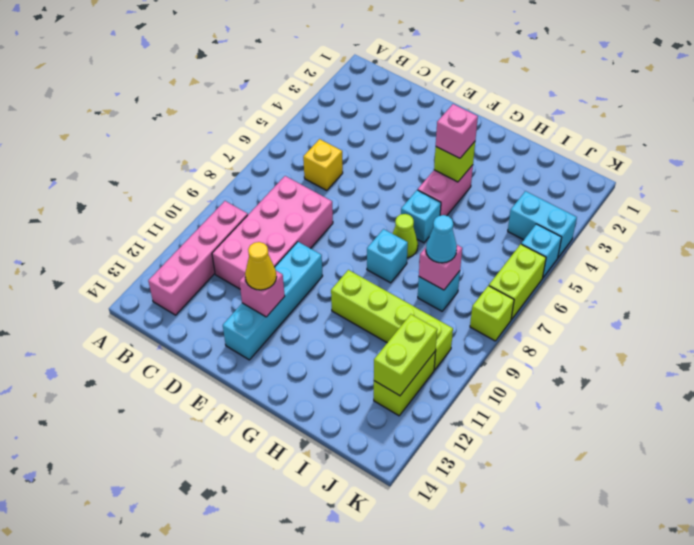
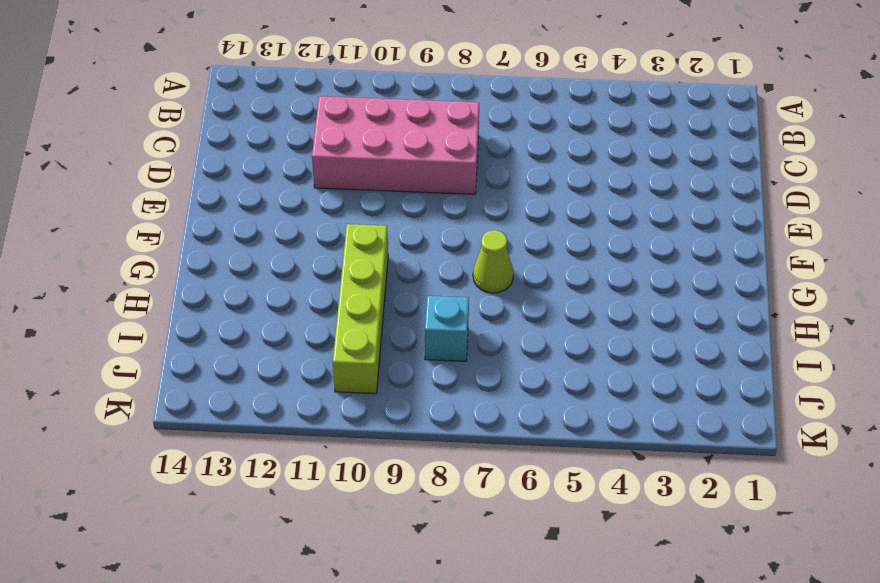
none -> pink brick B10:B13 level 1
none -> yellow brick C6 level 1
none -> cyan brick E10:E13 level 1

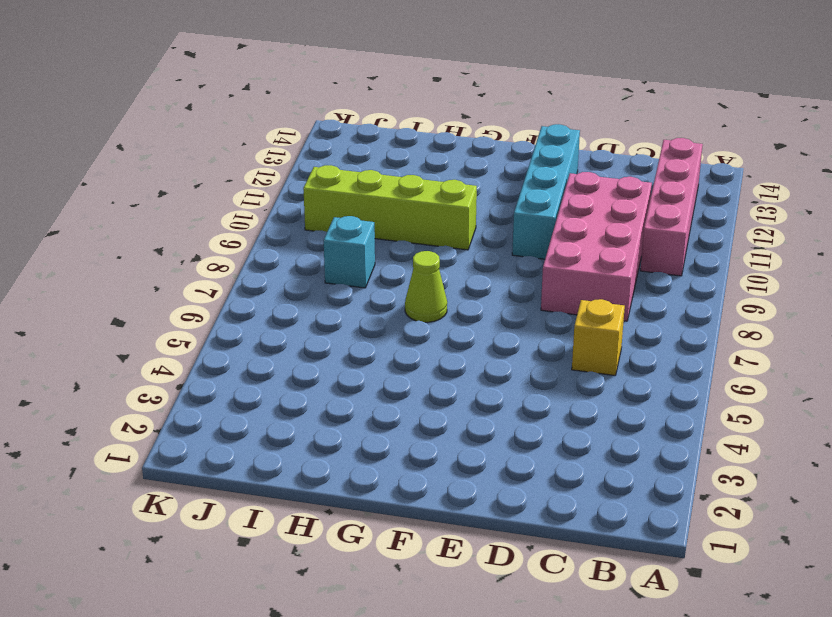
none -> pink brick G4:G5 level 1
none -> cyan brick G6 level 1
none -> cyan brick G8 level 1

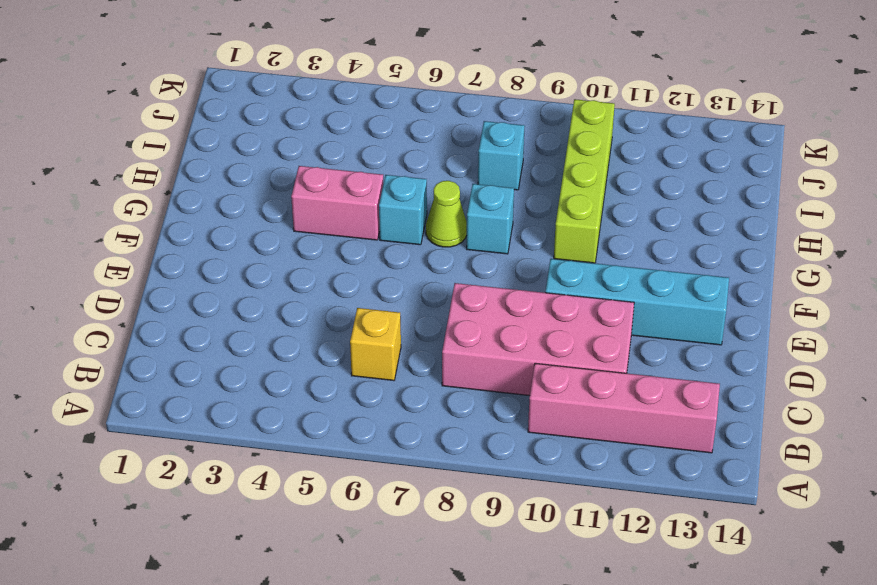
none -> cyan brick J4:K4 level 1
none -> lime brick J11:J12 level 1
none -> cyan brick K5 level 1

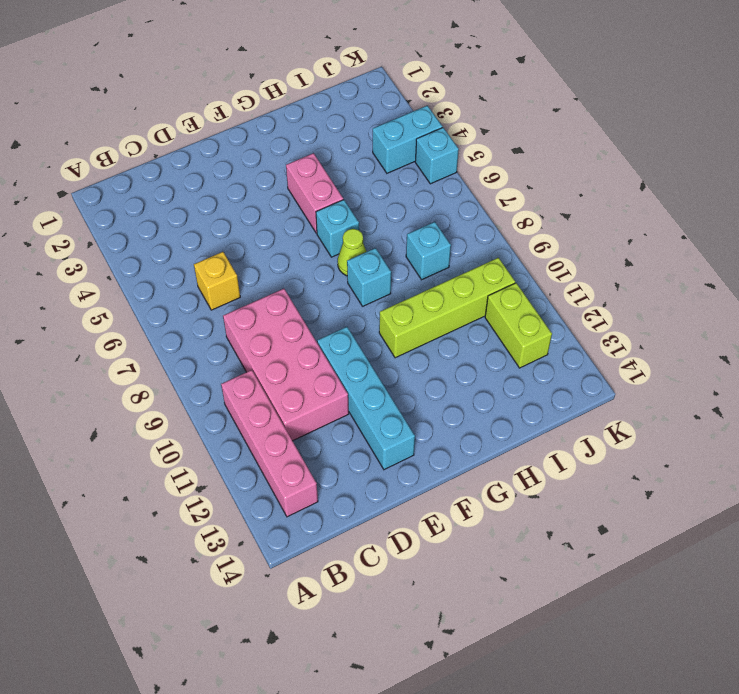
none -> lime brick K6:K7 level 1
none -> lime brick K8 level 1
none -> pink brick E12 level 2

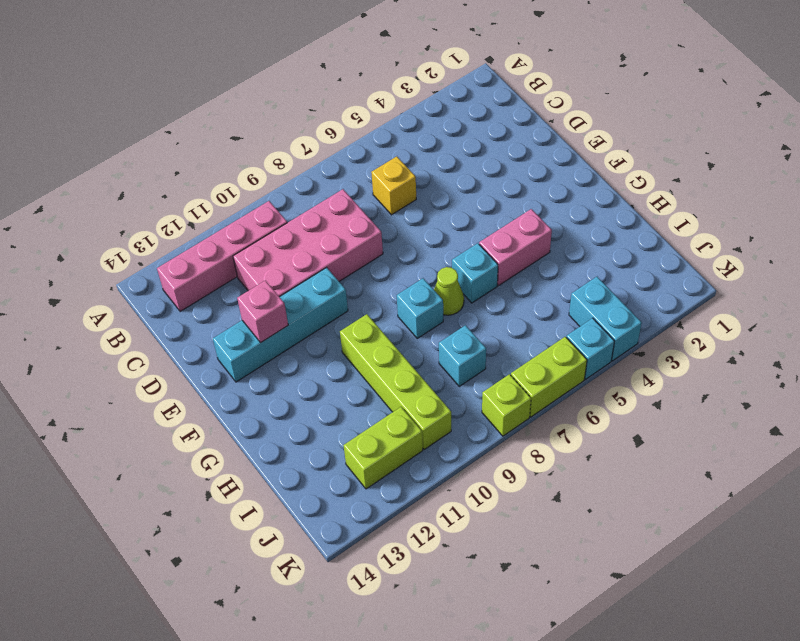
none -> lime brick G4 level 2
none -> pink brick I8 level 2
none -> lime brick J11:J12 level 2

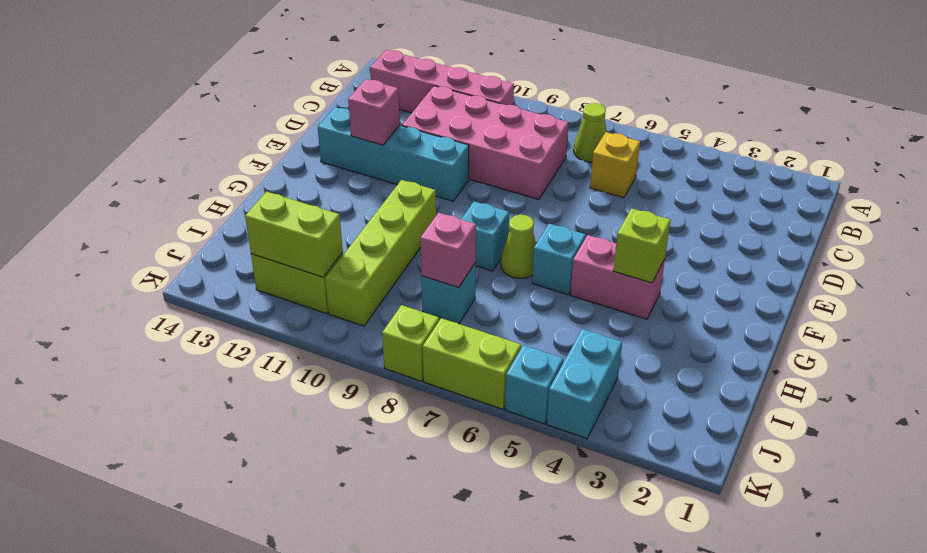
lime cone B7 level 1 -> none
none -> yellow cone E12 level 3
none -> pink brick G4 level 3
none -> cyan cone I8 level 3

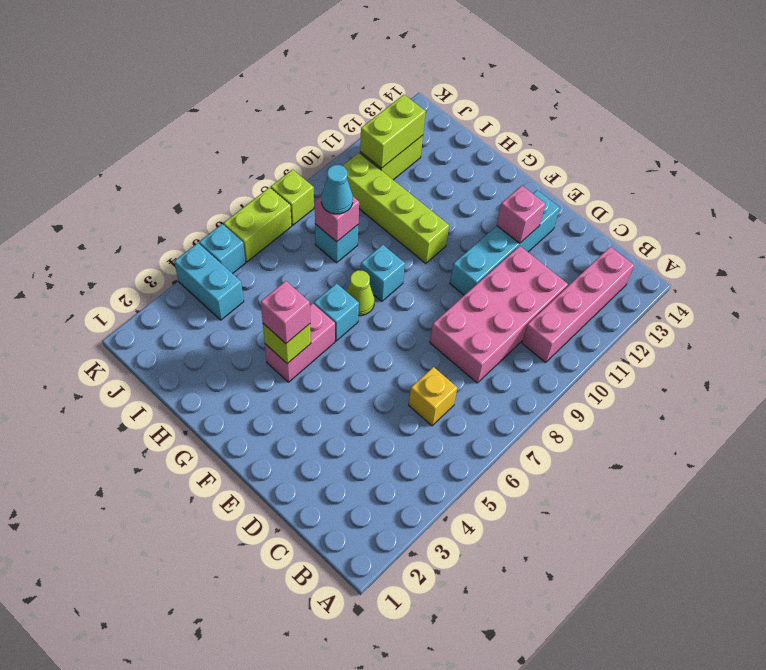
none -> yellow cone E12 level 3

